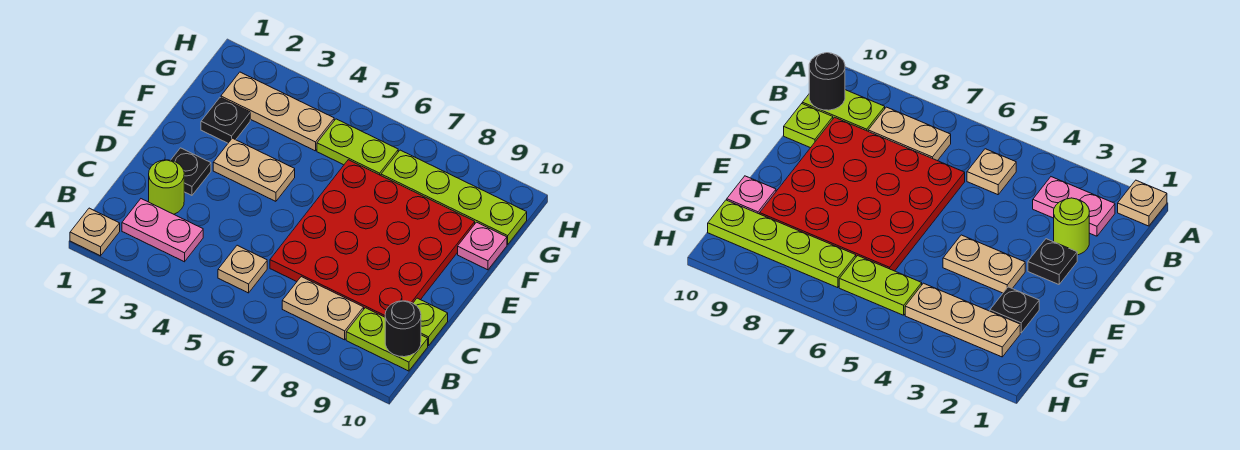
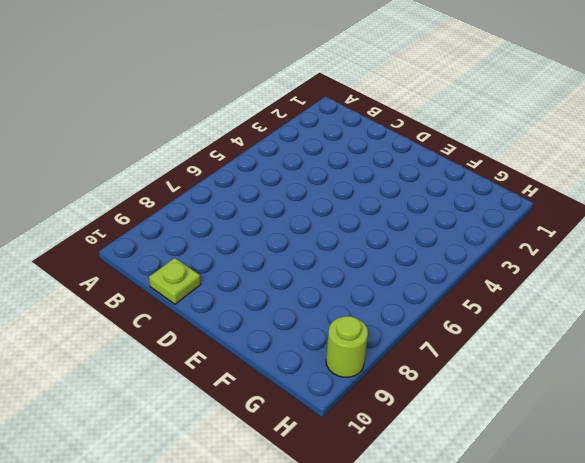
lime round brick H9 level 1 -> lime round brick C2 level 1
none -> tan plate A1 level 1
none -> pink plate B2:B3 level 1
none -> tan plate B5 level 1

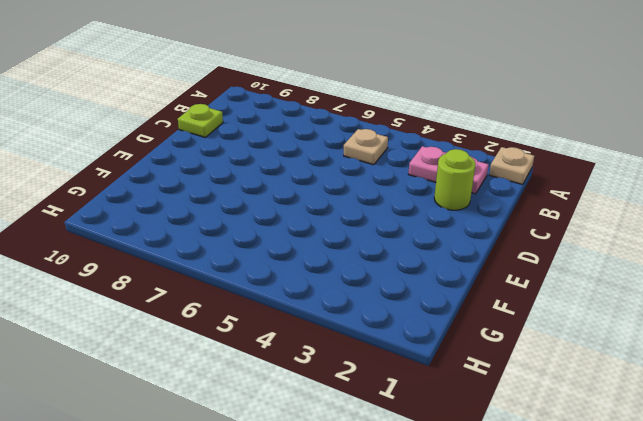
none -> tan plate B7:B8 level 1
none -> lime plate B9:B10 level 1
none -> red plate C6:F9 level 1

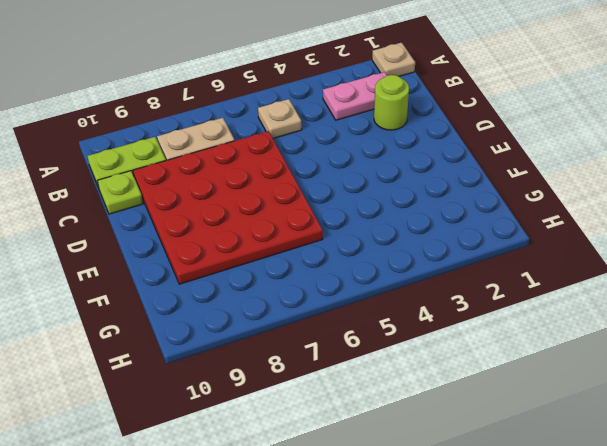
none -> black plate D2 level 1
none -> tan plate E3:E4 level 1
none -> black plate F2 level 1

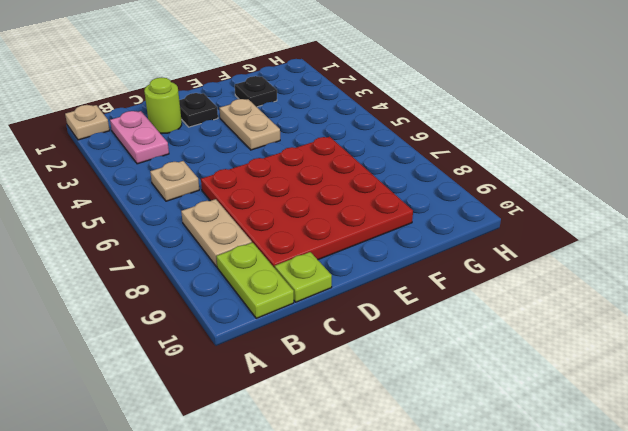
none -> pink plate F10 level 1
none -> tan plate G2:G4 level 1
none -> lime plate G5:G6 level 1

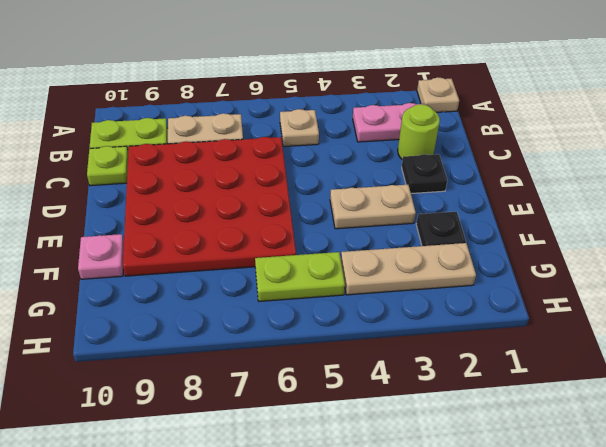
none -> lime plate G7:G10 level 1
none -> black round brick B10 level 2

